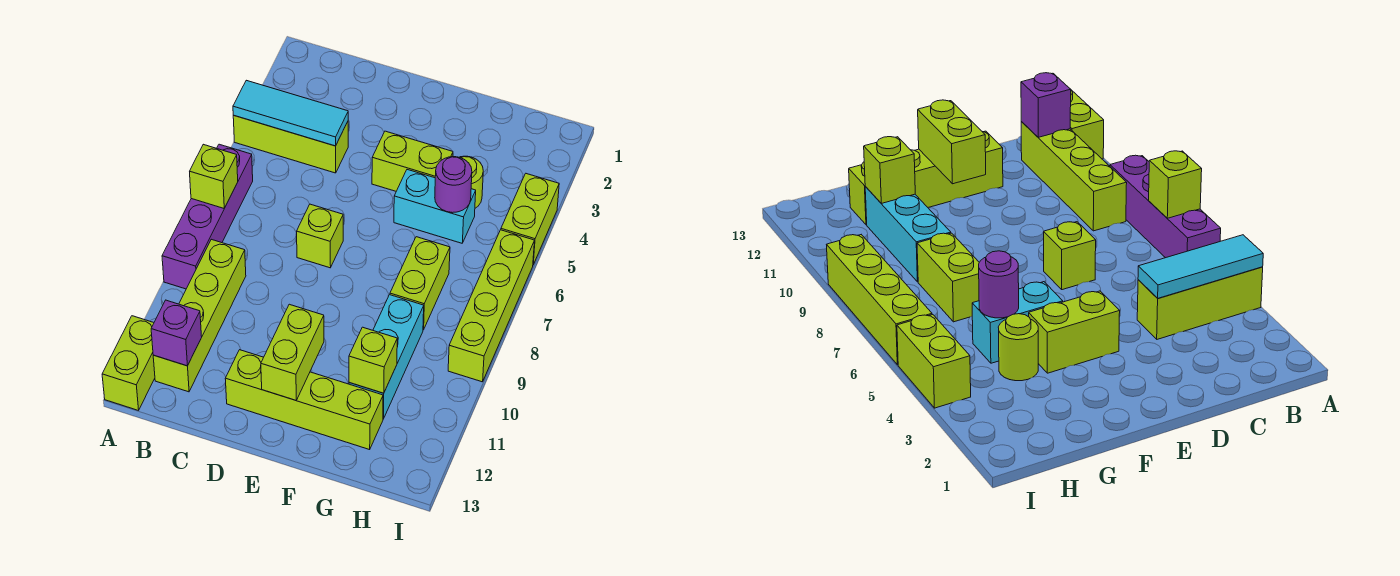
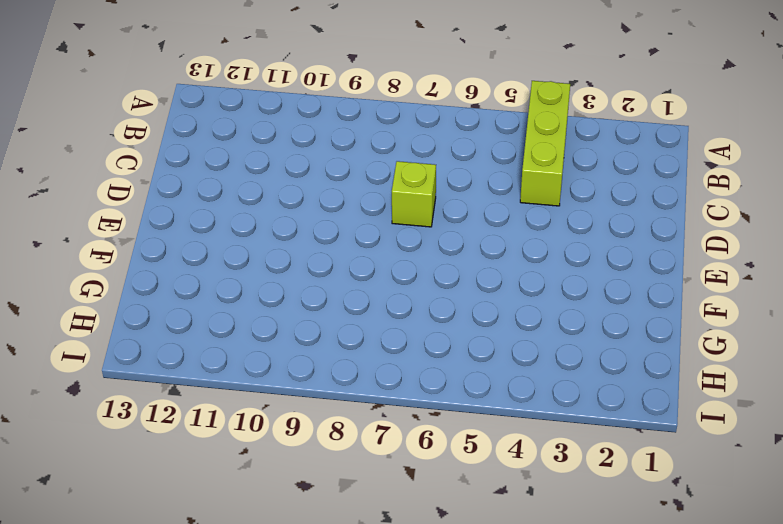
none -> purple brick A6:A9 level 1
none -> lime brick A12:A13 level 1
none -> lime brick B9:B12 level 1

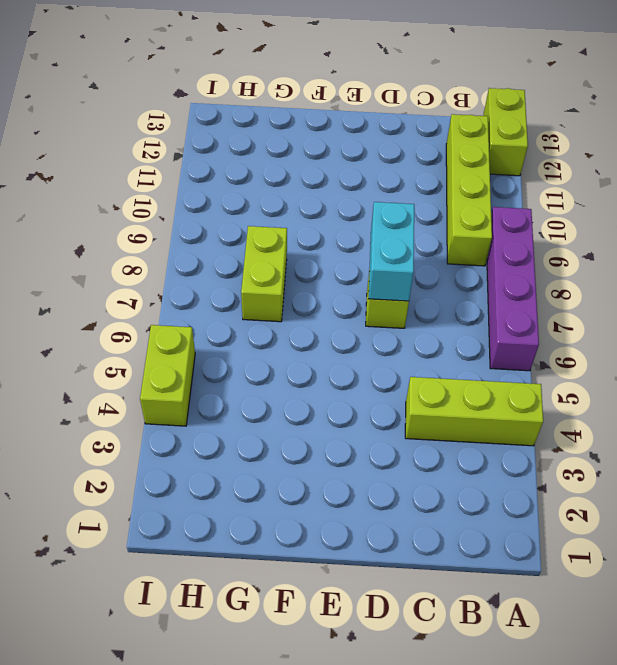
cyan brick D7:D8 level 2 -> cyan brick F5:G5 level 1
none -> lime brick D12:G12 level 1
none -> lime brick E4:F4 level 1
none -> lime round brick G4 level 1

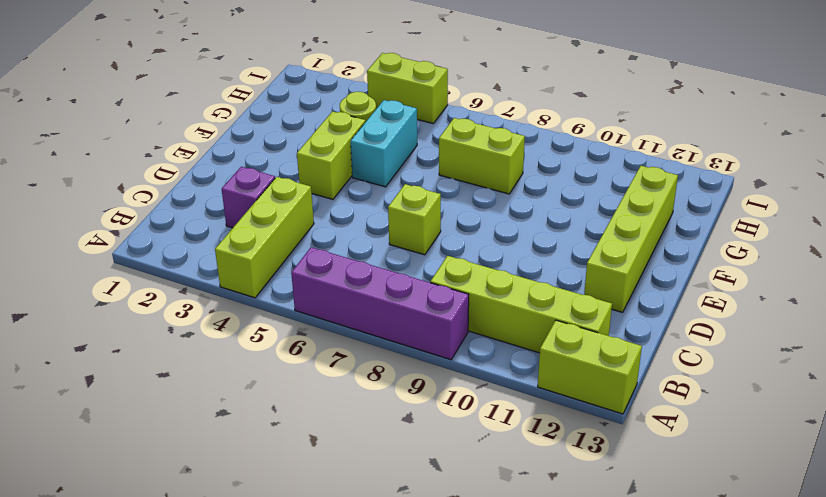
purple brick C3 level 1 -> purple brick B12 level 2
none -> cyan brick G9:G11 level 1
none -> lime brick I6:I9 level 1
none -> cyan tile A4:C4 level 2

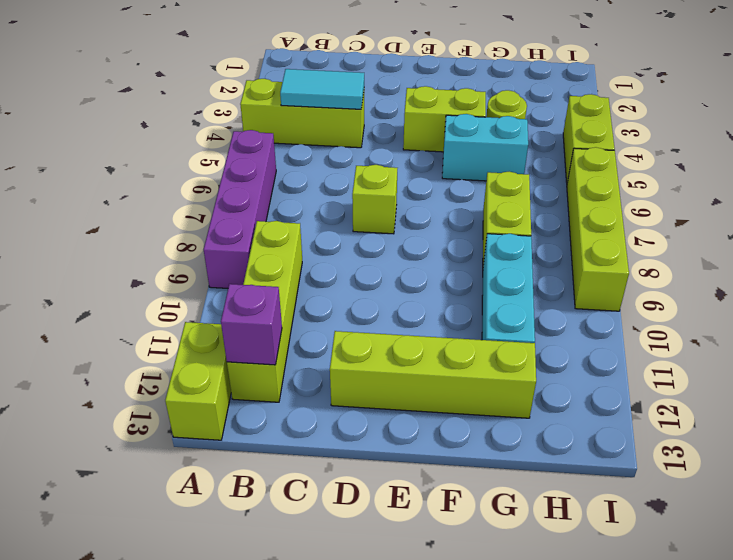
cyan tile B4:C4 level 2 -> cyan tile A4:C4 level 2
none -> lime brick A7 level 2
none -> lime brick E11:E12 level 2
none -> purple round brick G5 level 2

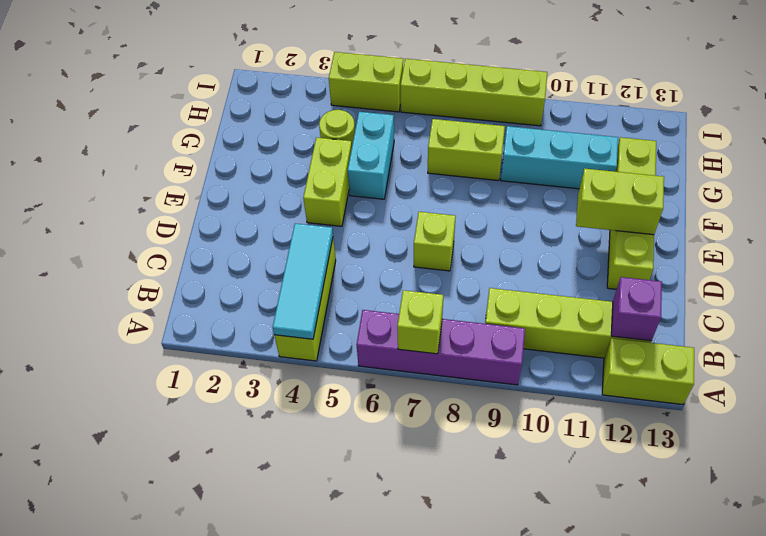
none -> purple round brick G5 level 2
none -> lime brick G11 level 2

